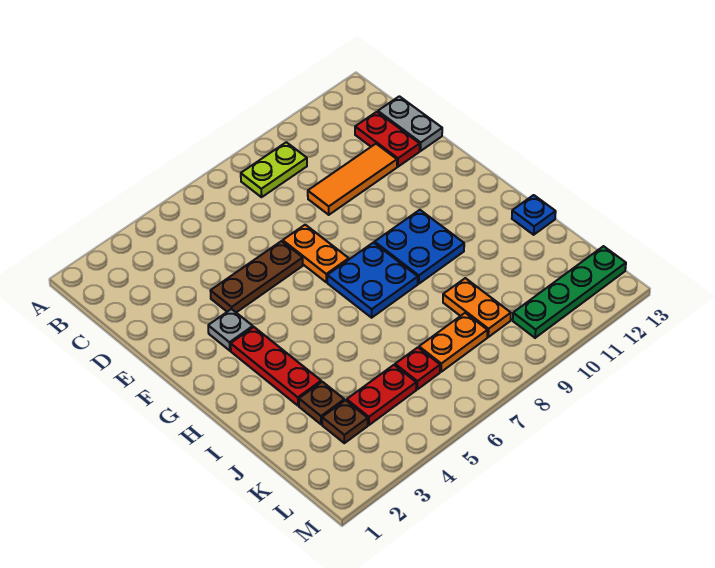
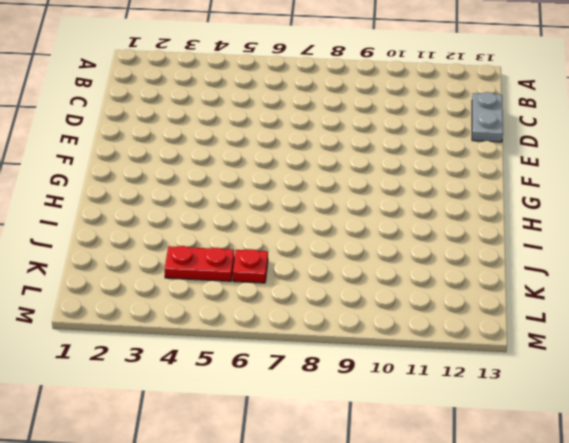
none -> lime plate B8:B9 level 1
none -> red plate C12:D12 level 1
none -> orange tile D9:D11 level 1

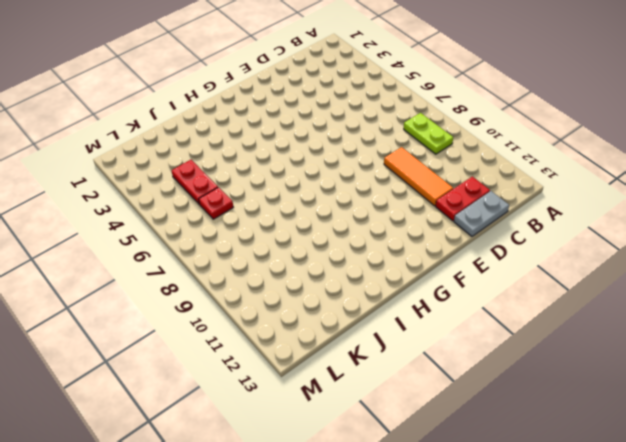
none -> brown plate E4:E6 level 1
none -> orange plate E7:F7 level 1
none -> grey plate F3 level 1

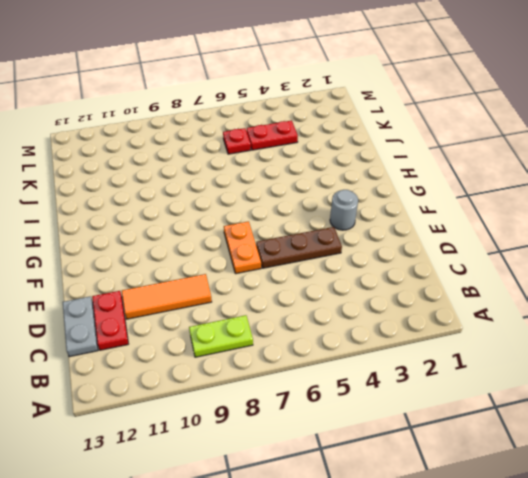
grey round brick F3 level 1 -> grey plate F3 level 1
none -> red plate G3:I3 level 1
none -> blue plate G7:H8 level 1
none -> blue plate G9:H10 level 1

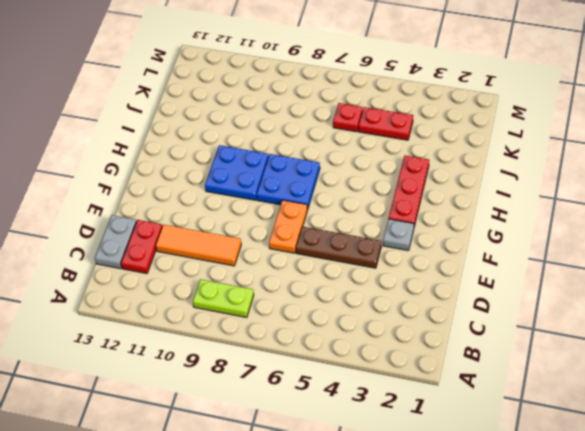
none -> blue plate I13 level 1
none -> brown plate J3 level 1
none -> orange plate J9:K9 level 1

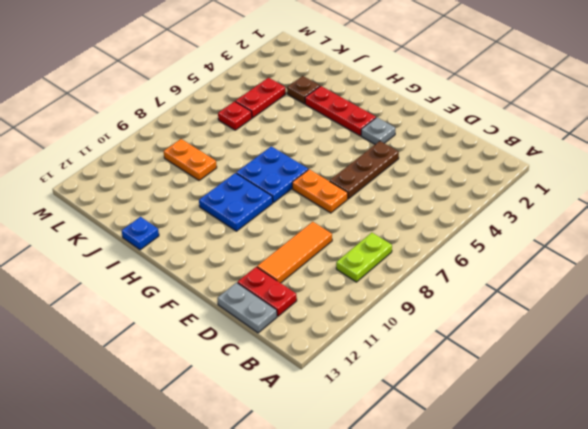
none -> brown plate K3 level 1
none -> orange plate K7:K8 level 1
none -> green plate L10:L13 level 1

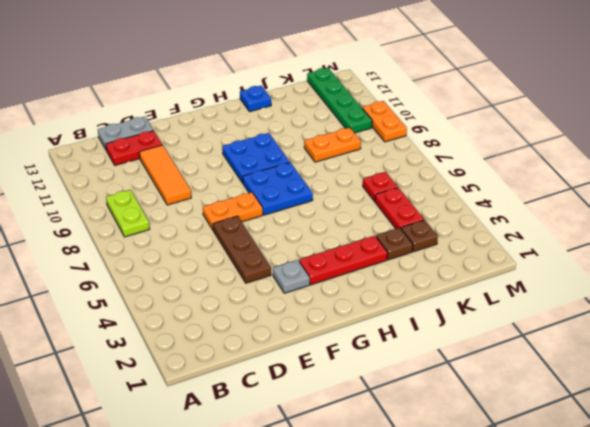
orange plate M9:M10 level 1 -> orange plate K7:K8 level 1

